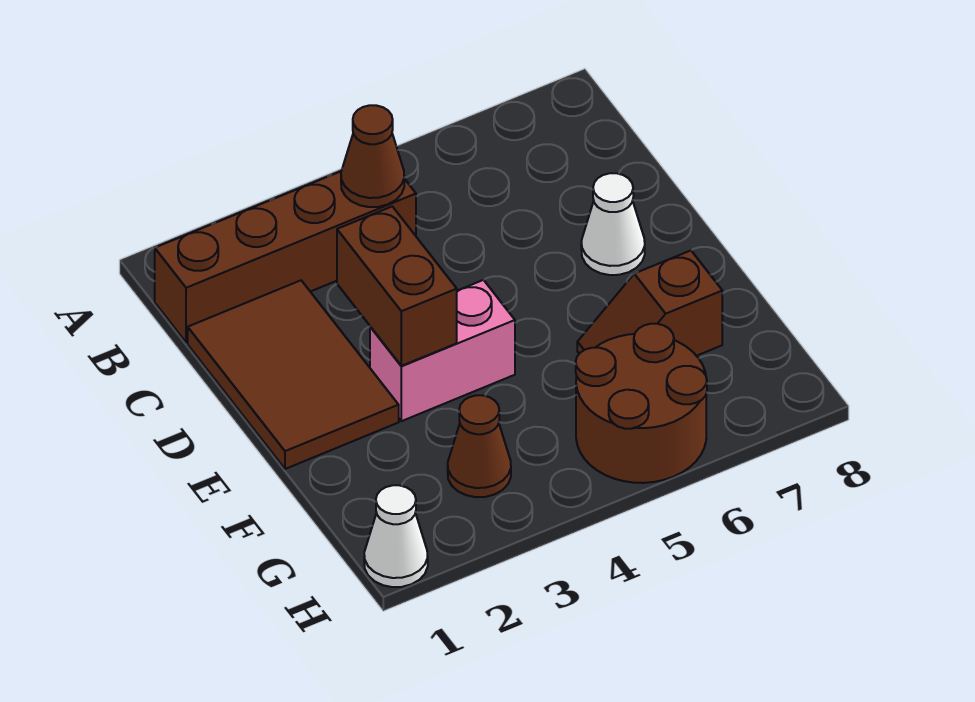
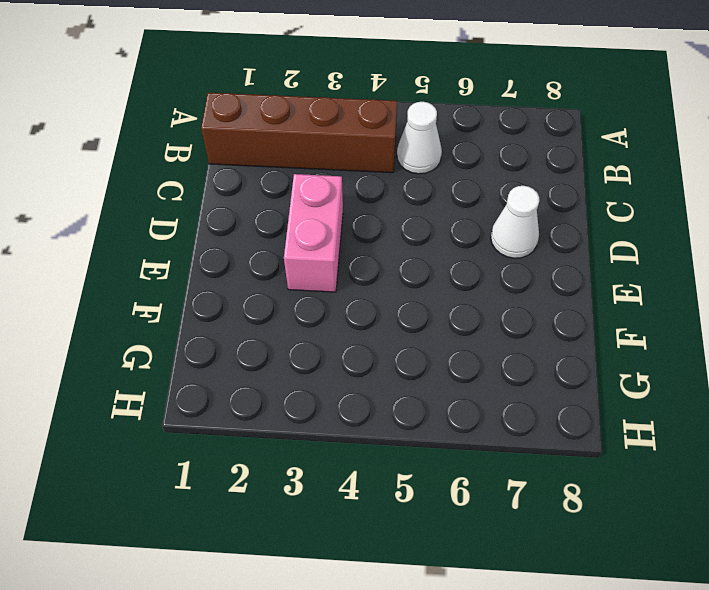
white cone B5 level 1 -> white cone H1 level 1
pink brick D3:E3 level 1 -> pink brick E3:E4 level 1
none -> brown tile C1:E2 level 1
none -> brown slope F6:F7 level 1 top 7

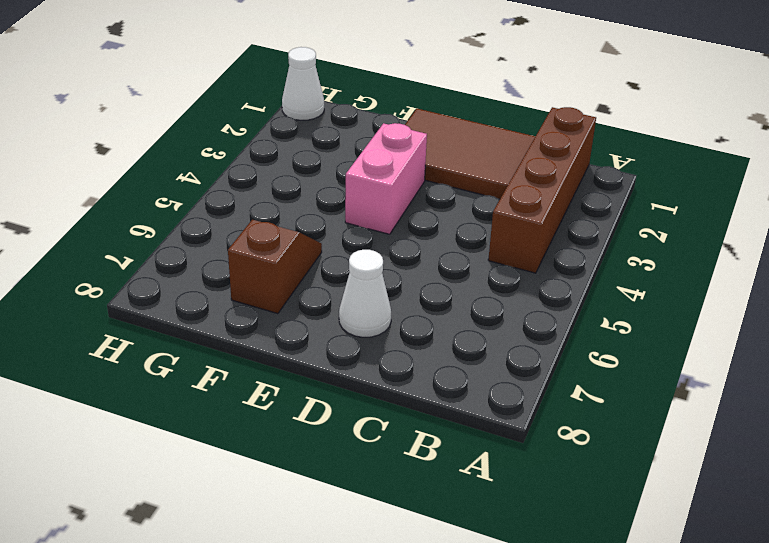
none -> brown cone G3 level 1
none -> brown round brick G5:H6 level 1

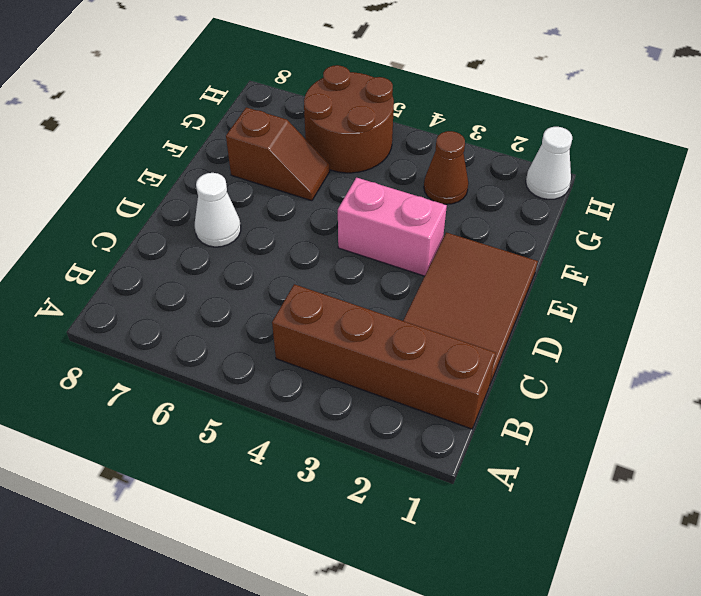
none -> brown cone B4 level 2
none -> brown brick D3:E3 level 2

